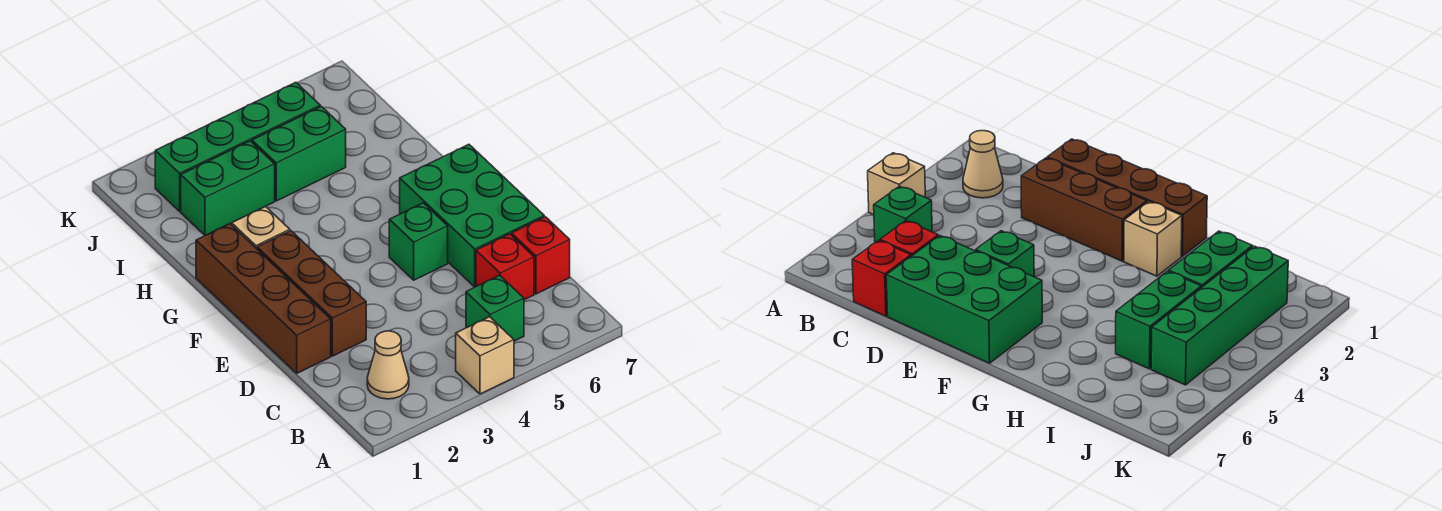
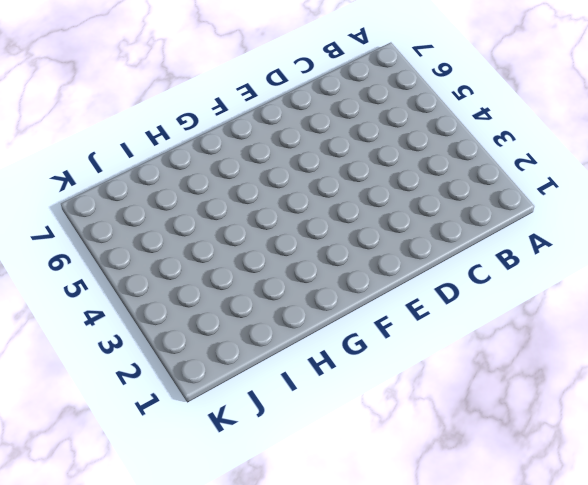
none -> tan brick A4 level 1
none -> tan cone B2 level 1
none -> green brick B5 level 1

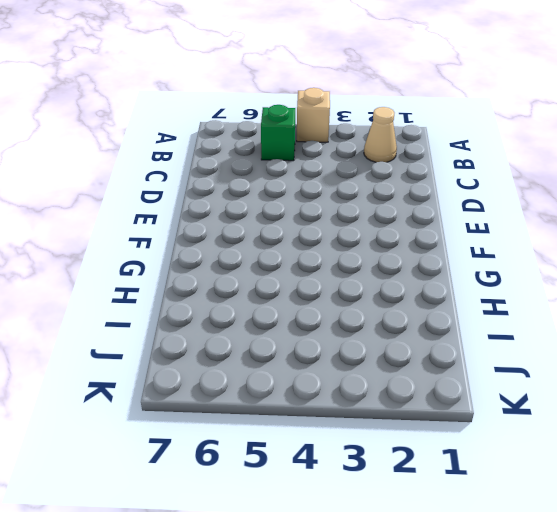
none -> red brick C6 level 1
none -> red brick C7 level 1
none -> brown brick D1:G1 level 1

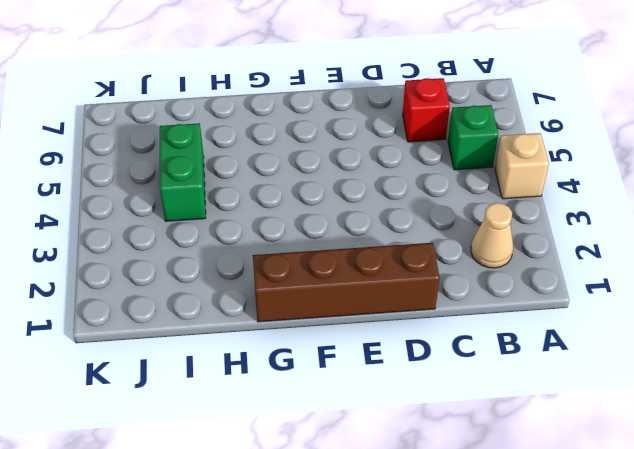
none -> red brick C7 level 1
none -> brown brick D2:F2 level 1
none -> green brick D6:F7 level 1

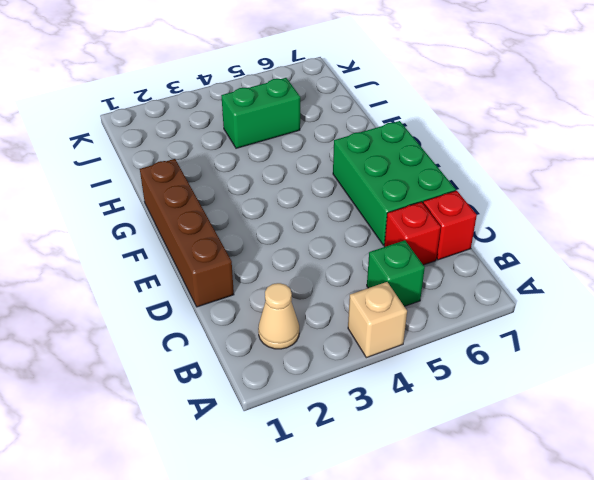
none -> brown brick D2:F2 level 1
none -> green brick E5 level 1
none -> tan brick G2 level 1

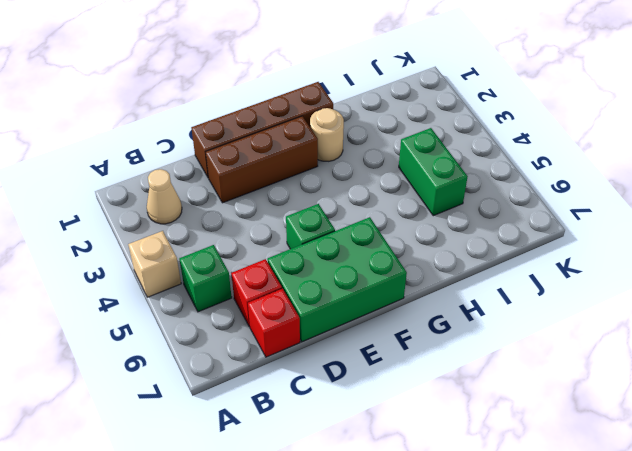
tan round brick G2 level 1 -> tan brick G2 level 1
none -> green brick I2:I3 level 1
none -> green brick J2:J5 level 1

